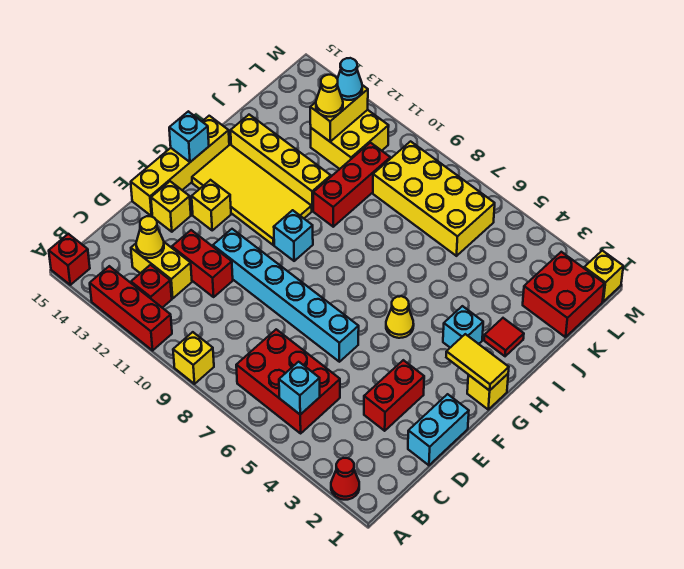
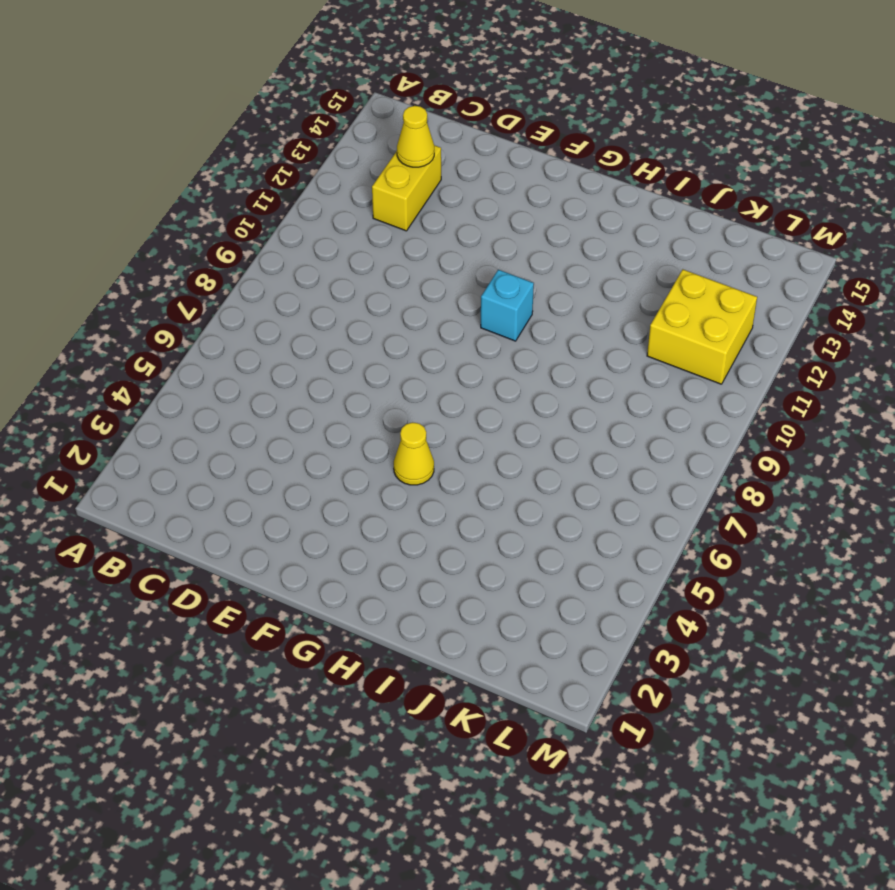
none -> red cone A2 level 1
none -> yellow brick A9 level 1
none -> red brick A11:A13 level 1
none -> red brick A15 level 1

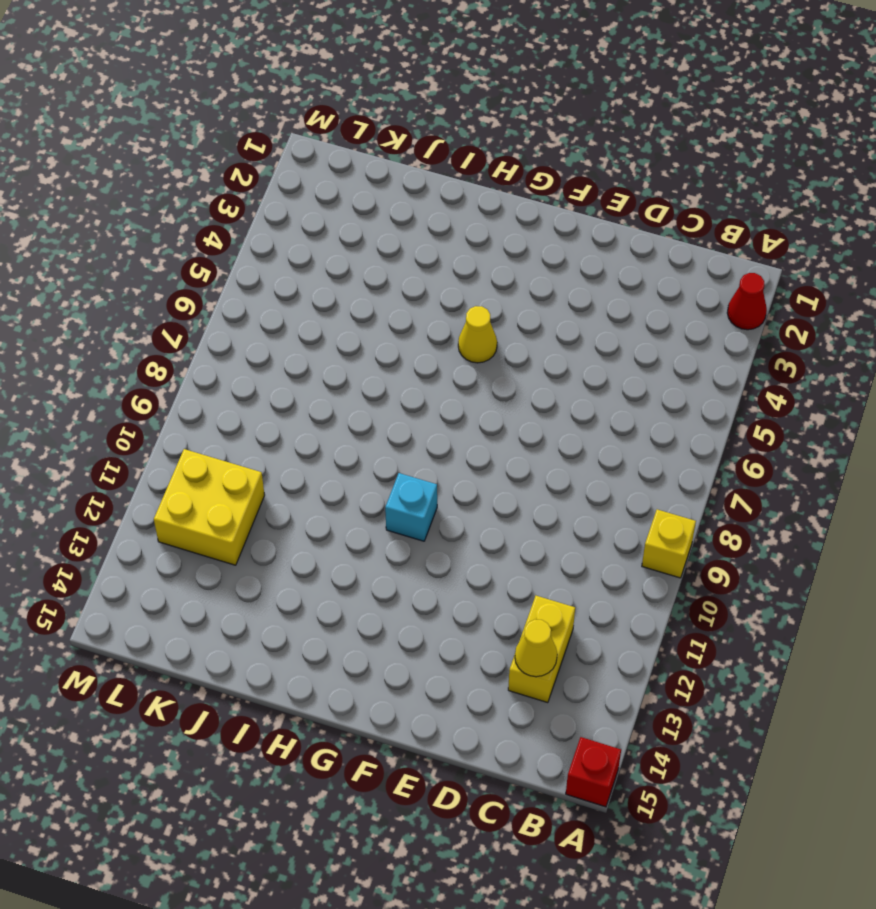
none -> red brick A11:A13 level 1
none -> red brick B5:C7 level 1
none -> red brick B12 level 1
none -> cyan brick D1:E1 level 1

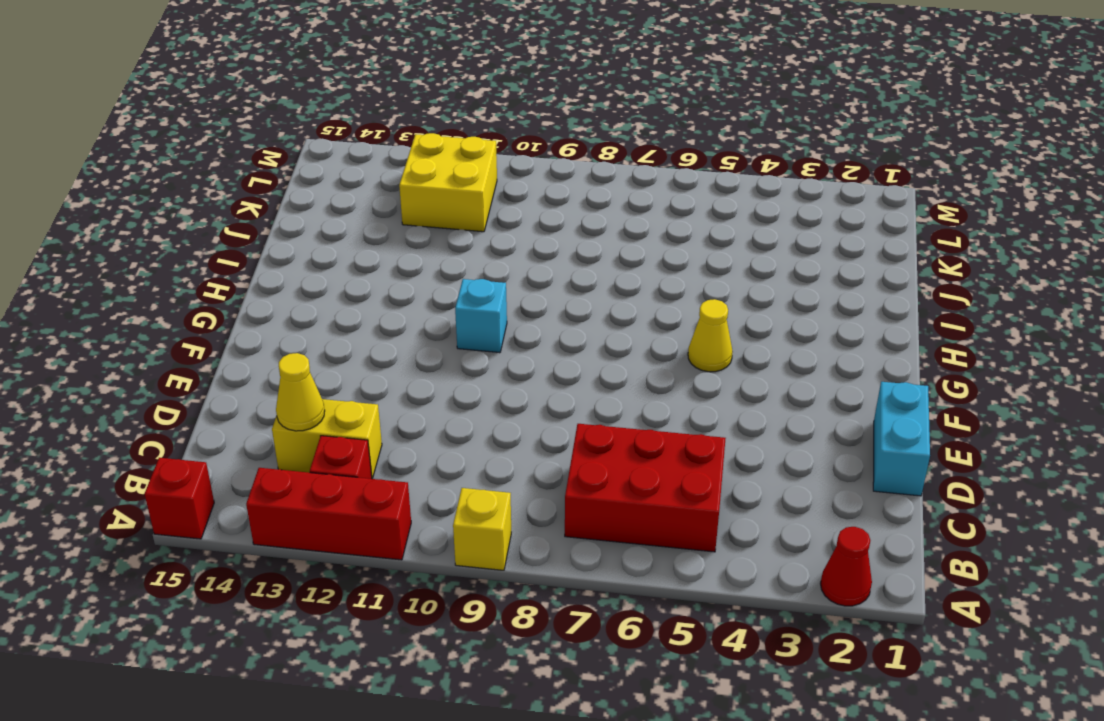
none -> red brick D3:E3 level 1
none -> red brick D11:D12 level 1
none -> cyan brick E6:E11 level 1
none -> yellow brick E14 level 1

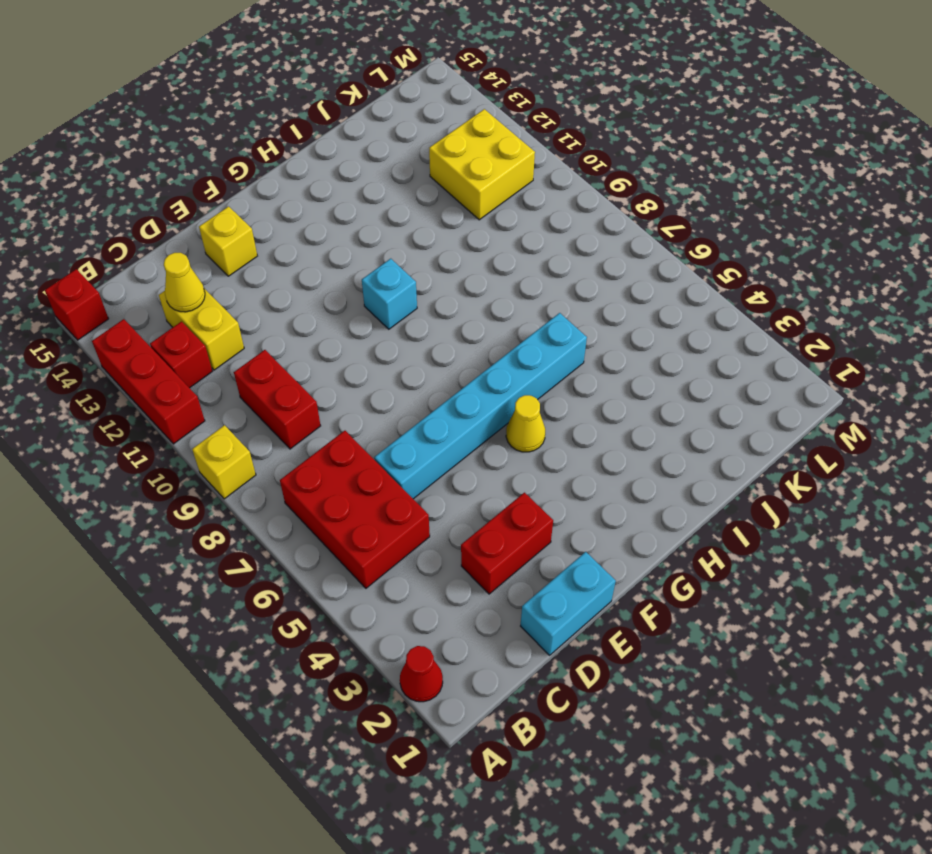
red brick C9:C10 level 1 -> red brick D11:D12 level 1
cyan brick D6:I6 level 1 -> cyan brick E6:E11 level 1
none -> yellow brick E15:H15 level 1
none -> yellow brick F13 level 1
none -> yellow brick G1 level 1
none -> yellow tile G11:H14 level 1

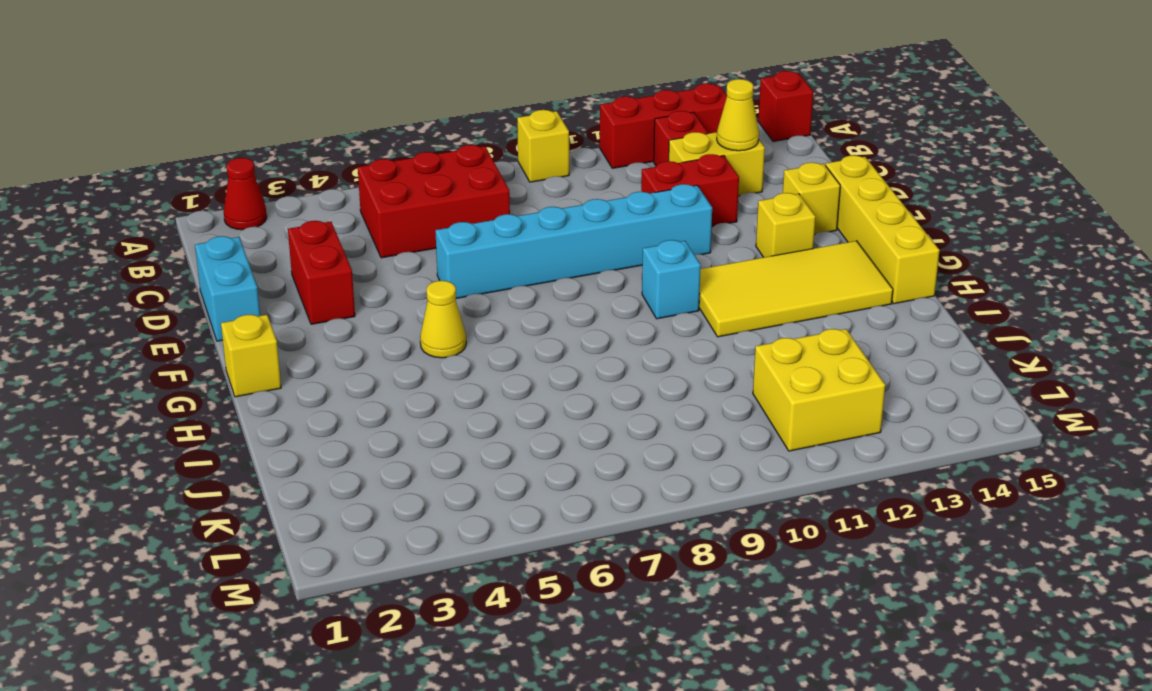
none -> cyan brick H3 level 1
none -> red tile I2 level 1
none -> red brick I10:K10 level 1
none -> yellow brick I11:I14 level 1

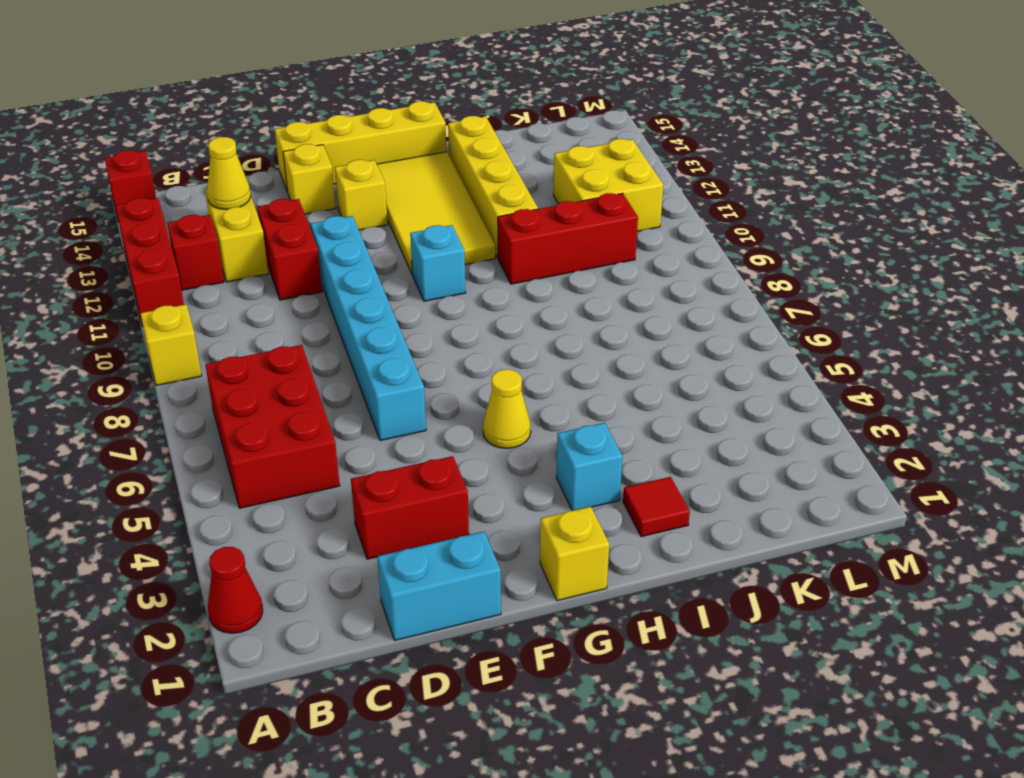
none -> red brick K1:L2 level 1
none -> yellow brick K6:L9 level 1
none -> yellow brick M1 level 1
none -> cyan brick B5 level 2

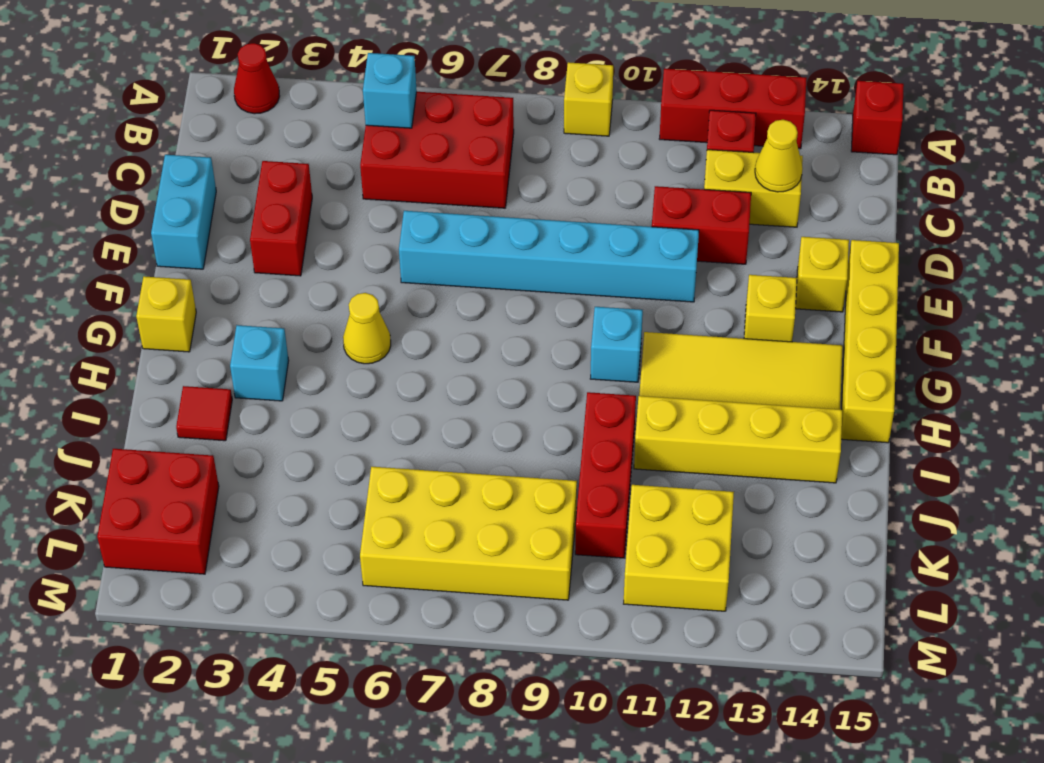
none -> yellow brick M1 level 1
none -> yellow tile G1:G2 level 2
none -> cyan brick G15 level 2
none -> yellow brick K12:L12 level 2

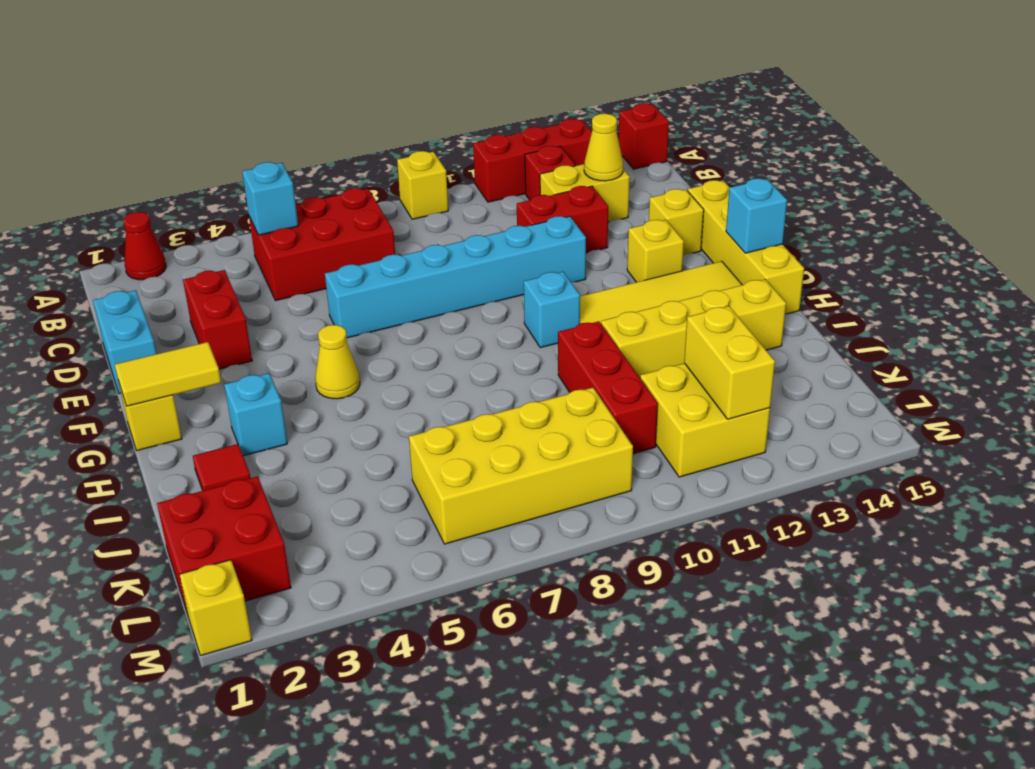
none -> yellow cone K12 level 3
none -> cyan cone L12 level 3

